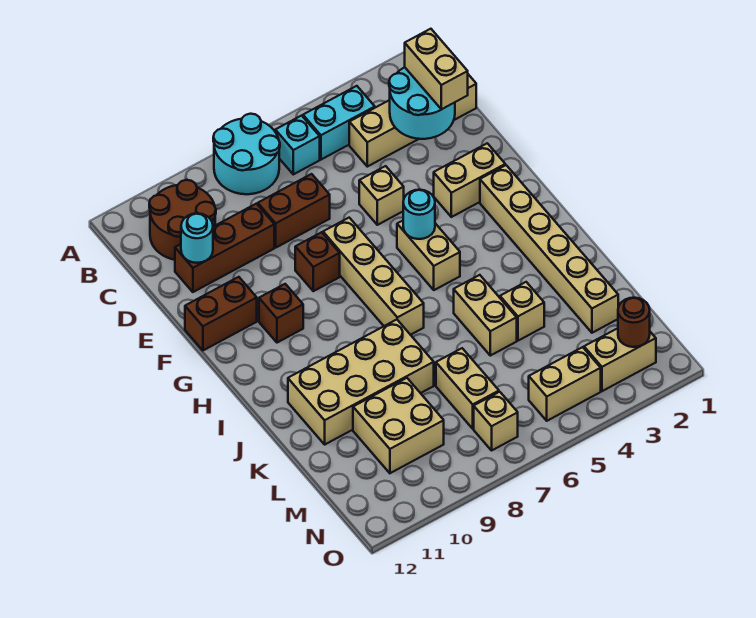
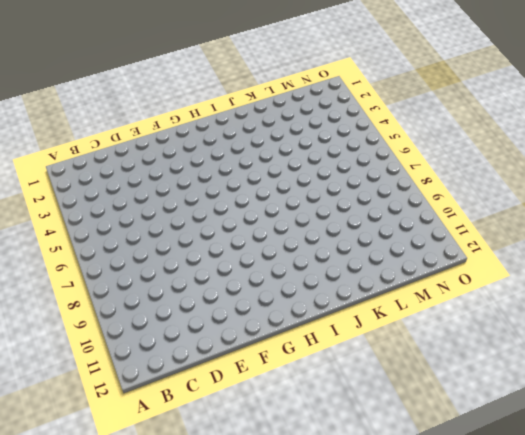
none -> cyan round brick A7:B8 level 1
none -> cyan brick B4:B5 level 1
none -> cyan brick B6 level 1

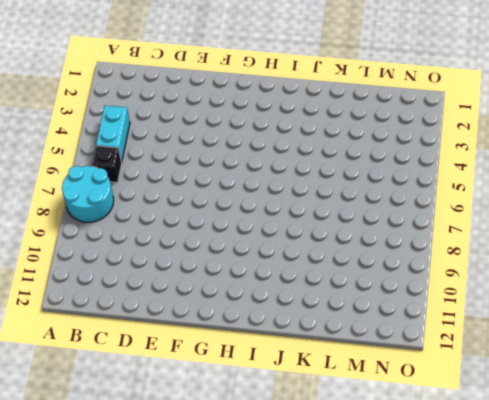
black brick B6 level 1 -> cyan brick B6 level 1
none -> brown round brick B10:C11 level 1
none -> tan brick C1:C4 level 1
none -> brown brick D7:D8 level 1

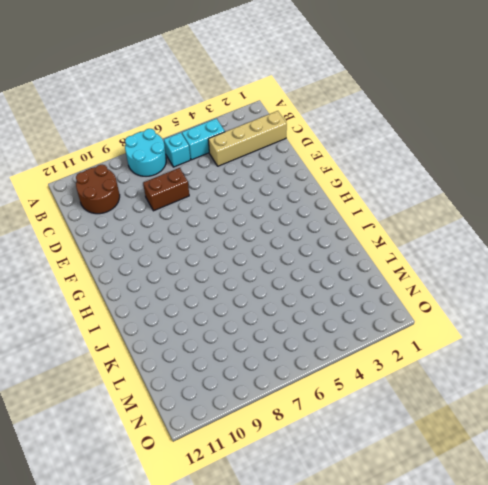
none -> brown brick D9:D11 level 1
none -> tan brick E5 level 1
none -> tan brick F2:F3 level 1

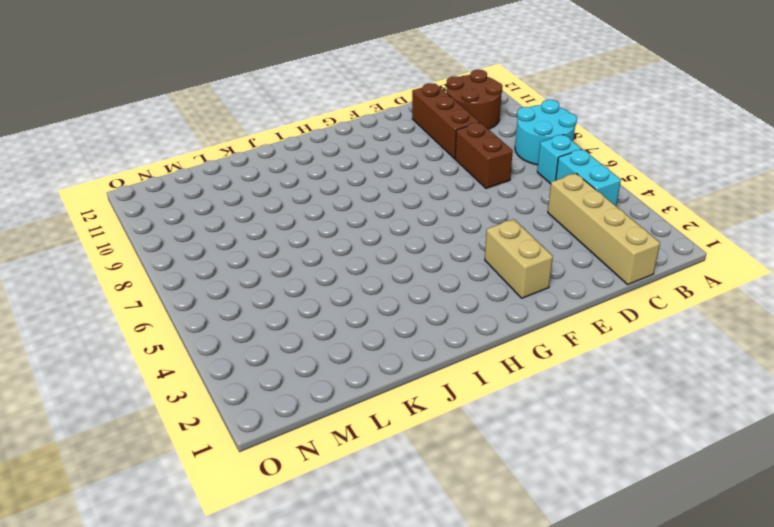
none -> tan brick E5 level 1
none -> tan brick F7:I7 level 1
none -> brown brick F8 level 1

